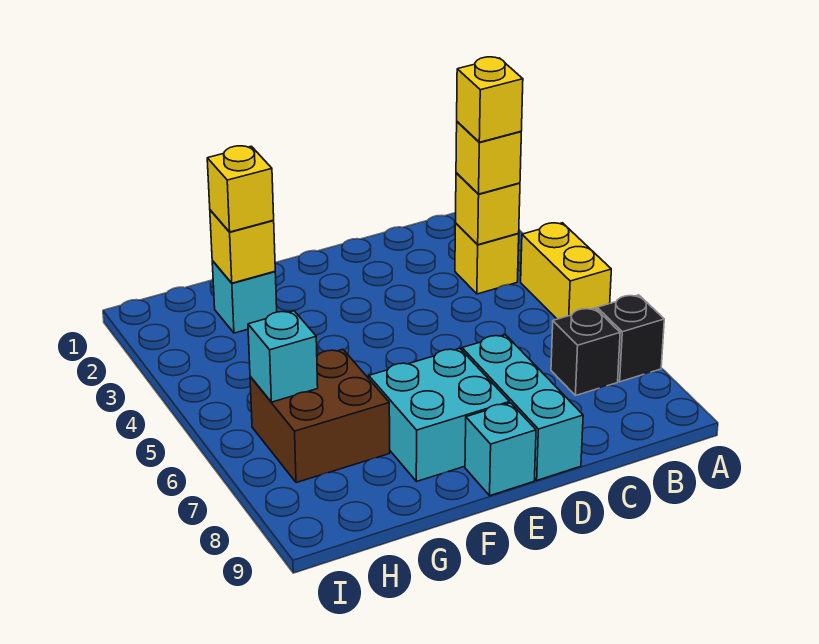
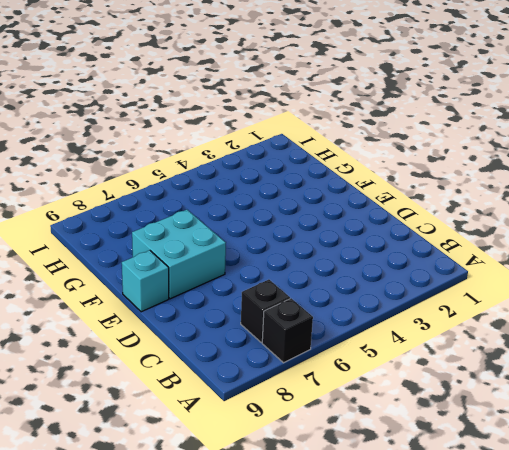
none -> yellow brick A4:A5 level 1
none -> yellow brick B3 level 1
none -> cyan brick D7:D9 level 1

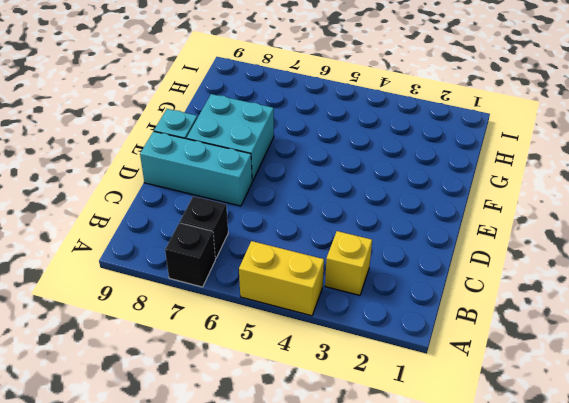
none -> cyan brick G2 level 1
none -> brown brick G6:H7 level 1
none -> yellow brick B3 level 2

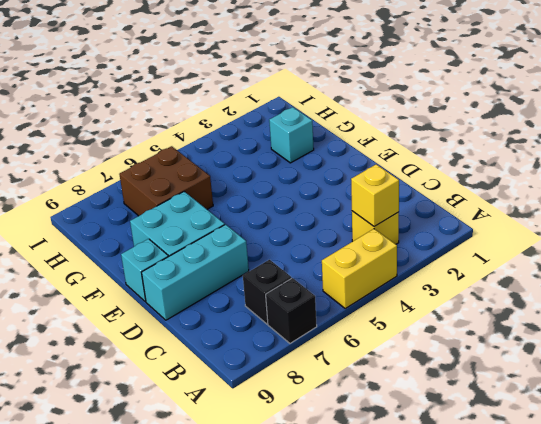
none -> yellow brick G2 level 2
none -> cyan brick H6 level 2
none -> yellow brick B3 level 3

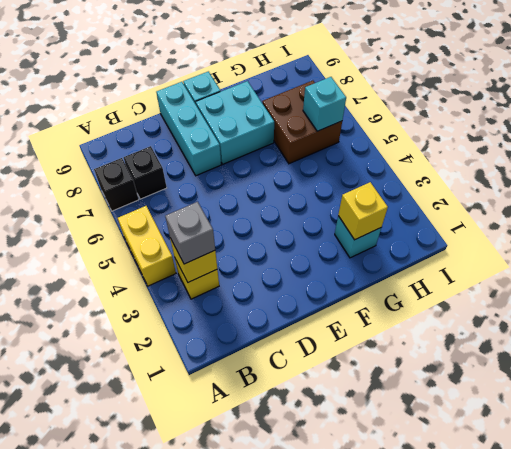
grey brick B3 level 3 -> yellow brick B3 level 3
none -> yellow brick G2 level 3
none -> yellow brick B3 level 4

